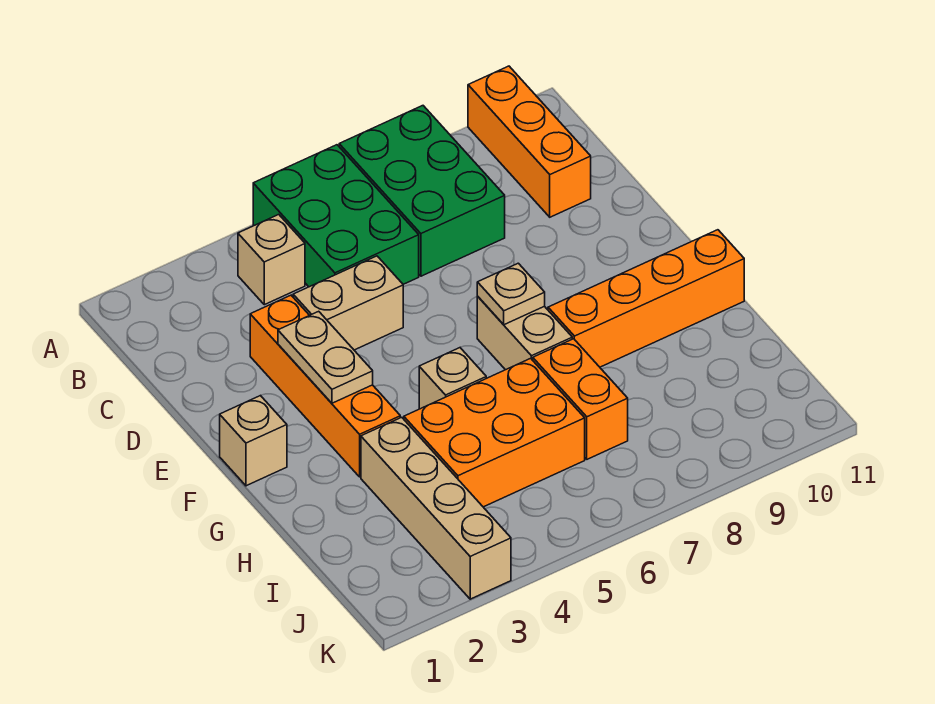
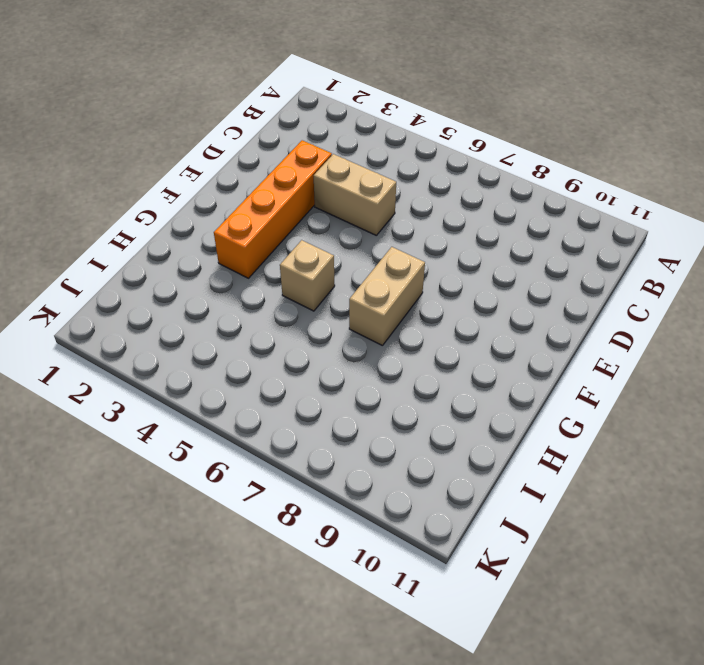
none -> green brick A5:C6 level 1
none -> green brick A7:C8 level 1
none -> orange brick A10:C10 level 1

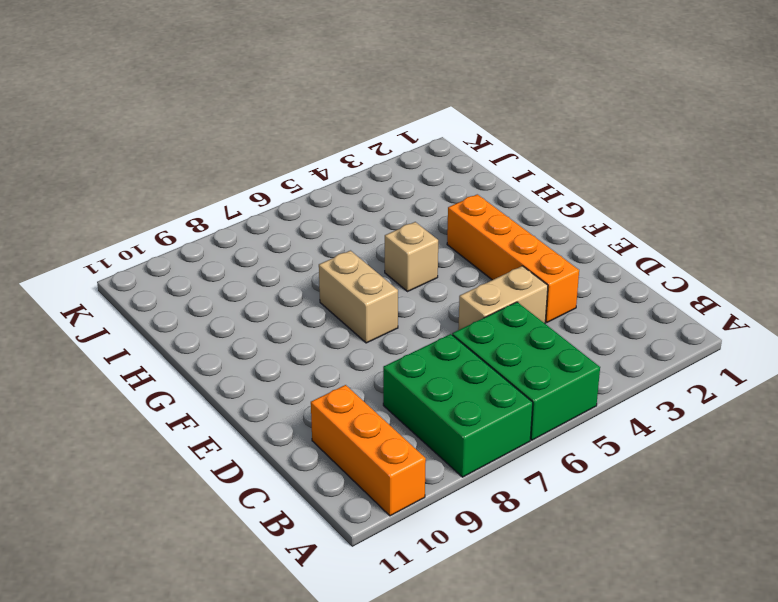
none -> tan brick B4 level 1
none -> tan brick F1 level 1
none -> orange brick G8:G11 level 1

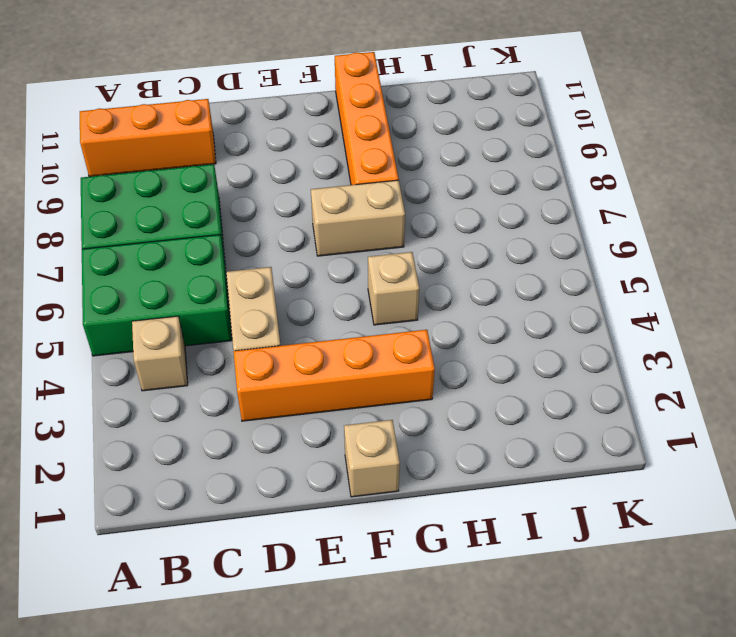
none -> tan brick H3:K3 level 1
none -> orange brick H4:I6 level 1
none -> orange brick H7:I7 level 1

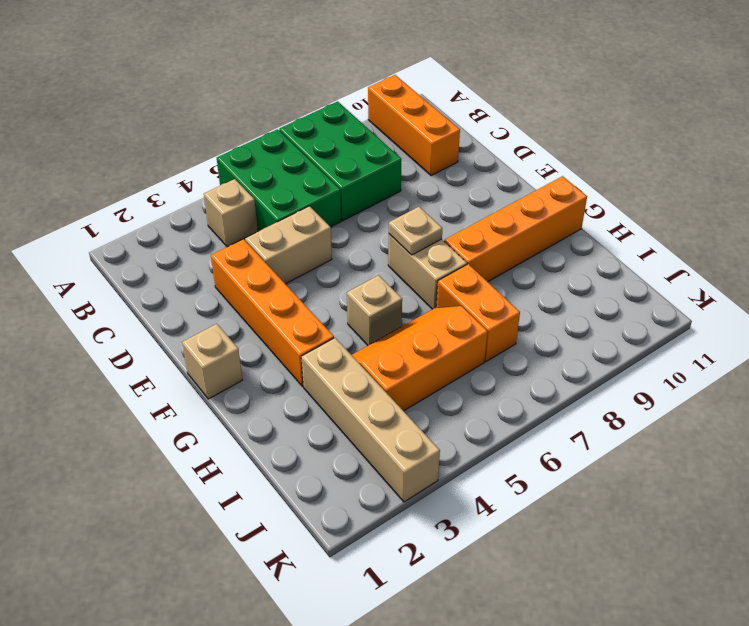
orange slope H4:I6 level 1 top I -> orange brick H4:I6 level 1
none -> tan plate E3:F3 level 2

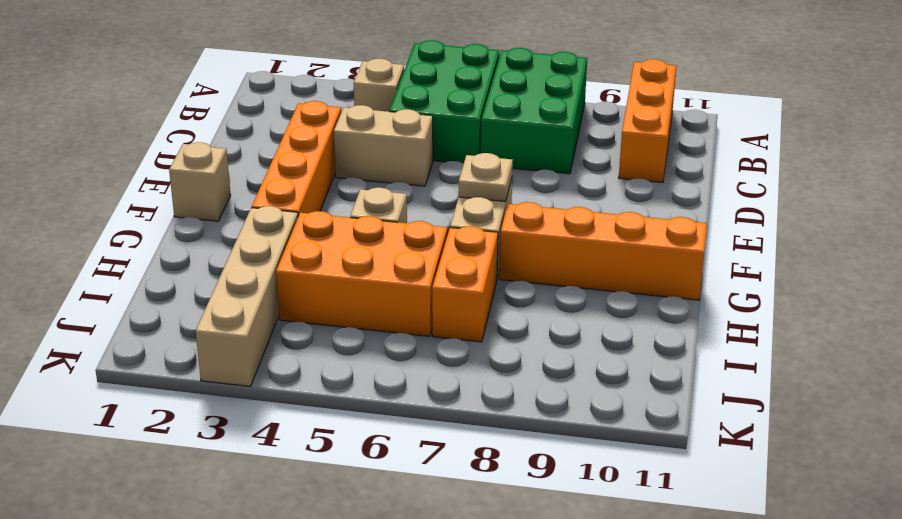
none -> tan plate E3:F3 level 2

